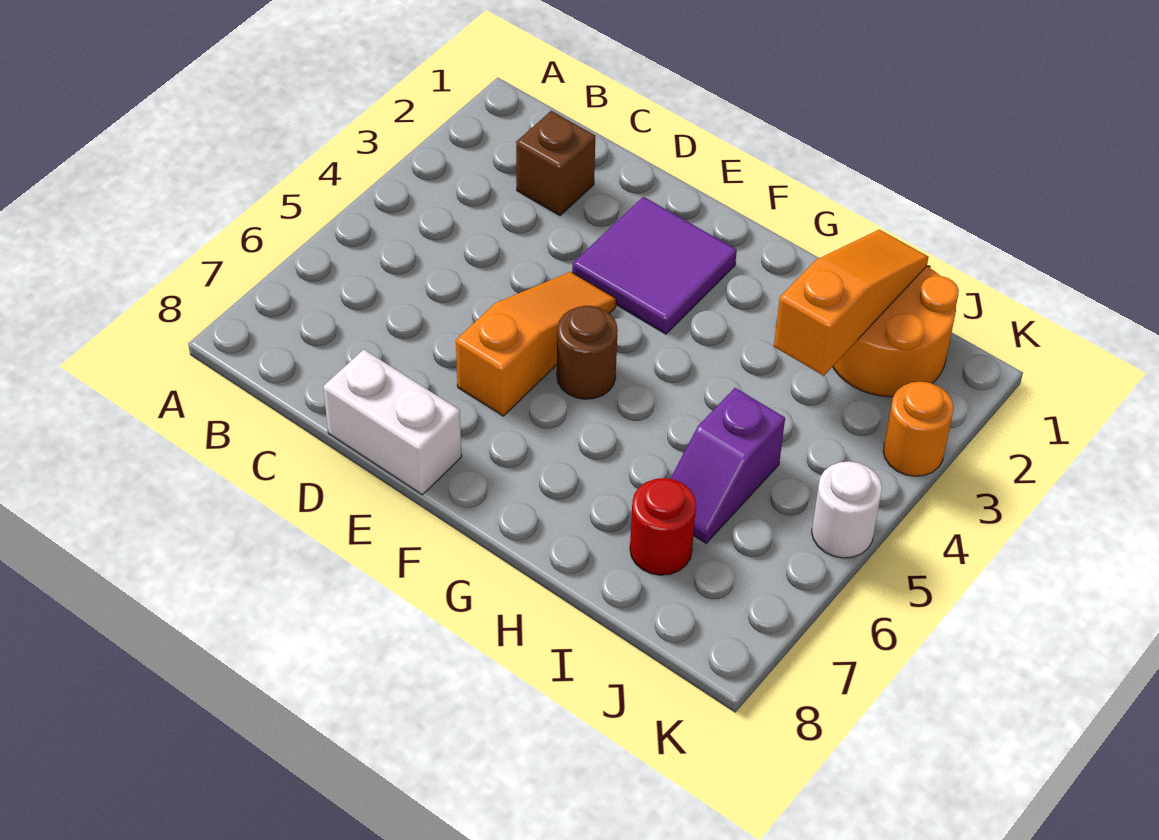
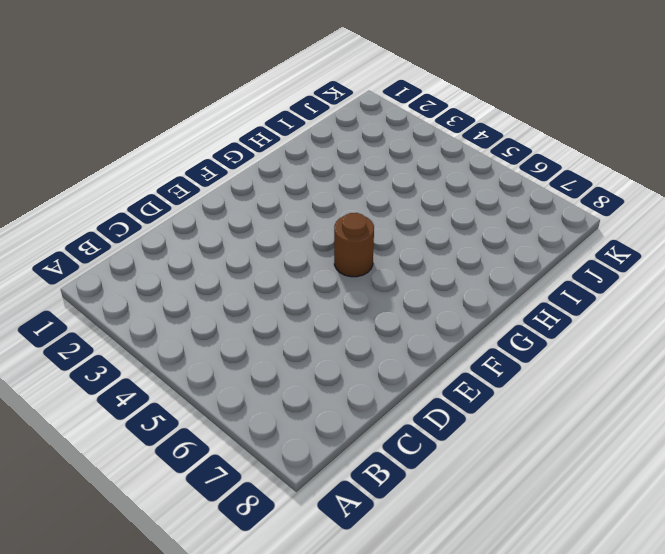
none -> brown brick C2 level 1
none -> white brick D8:E8 level 1

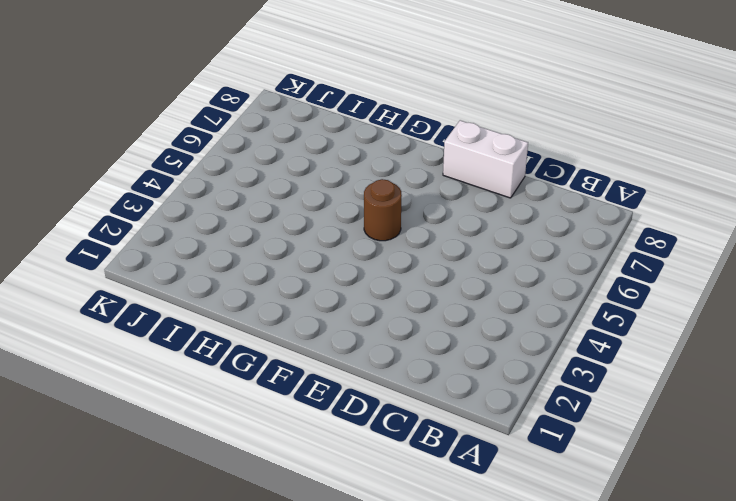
none -> brown brick C2 level 1
none -> purple tile E2:F3 level 1

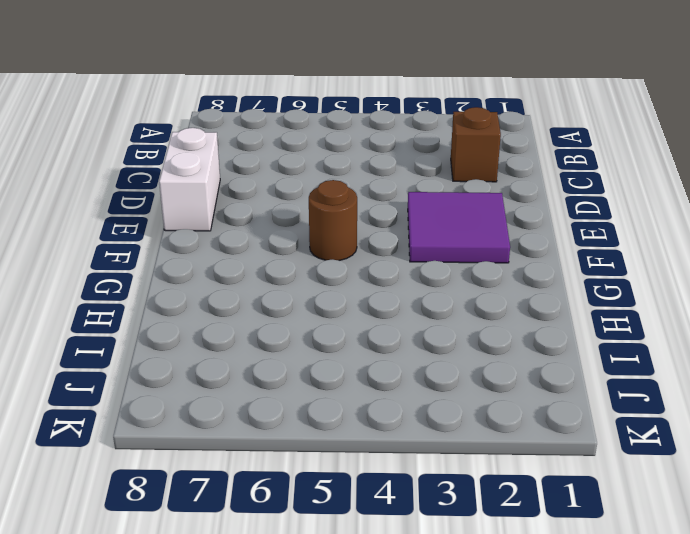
none -> orange slope E4:E6 level 1 top 6
none -> orange round brick I1:J2 level 1

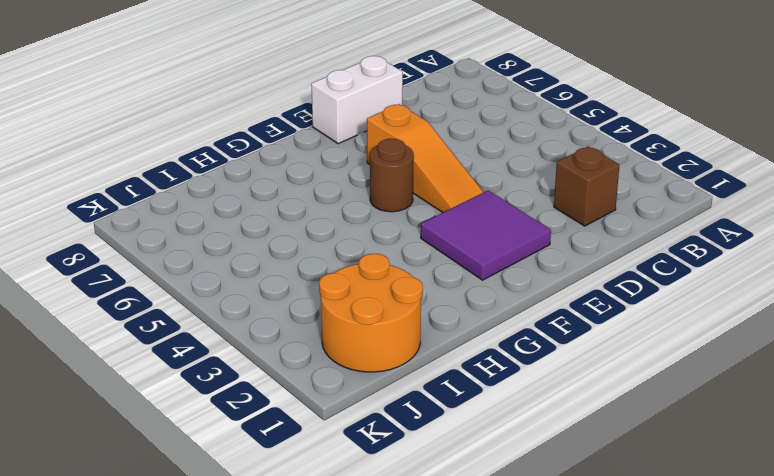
none -> purple slope I5:I6 level 1 top 5
none -> red round brick I7 level 1

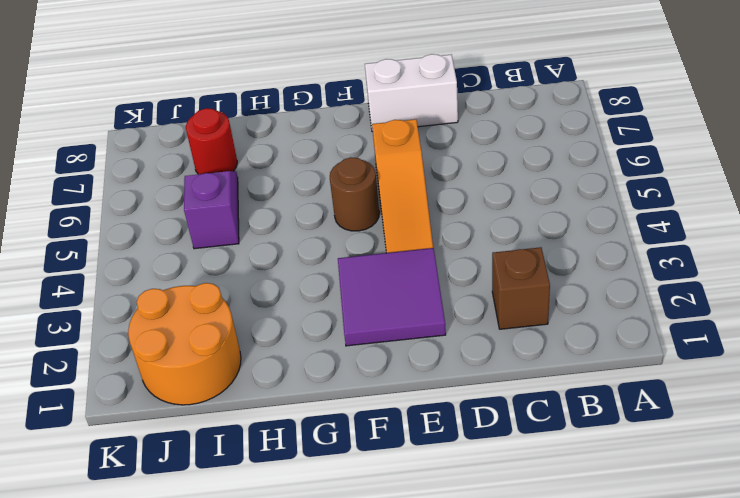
none -> orange round brick K3 level 1
none -> white round brick K5 level 1

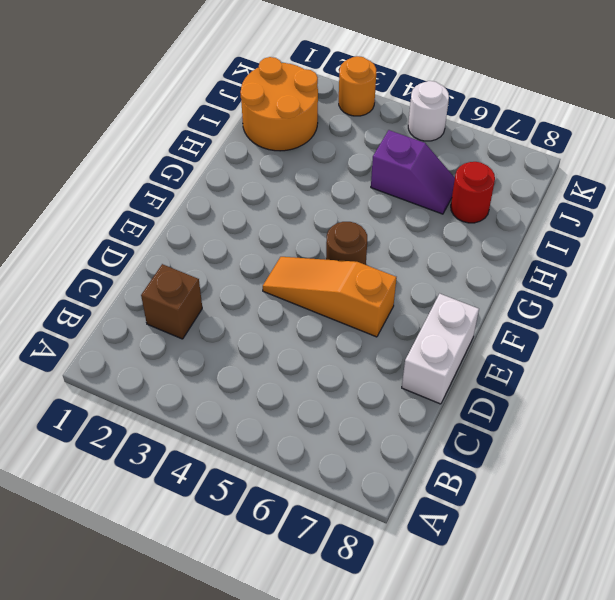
none -> purple tile E2:F3 level 1
none -> orange slope I1:I3 level 2 top 3

